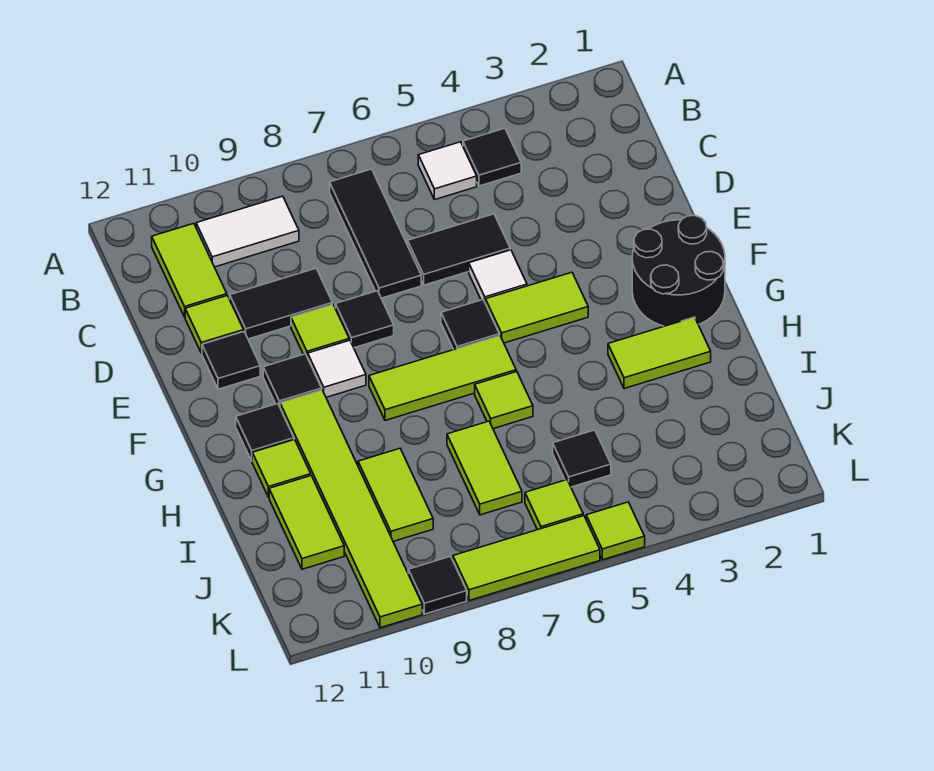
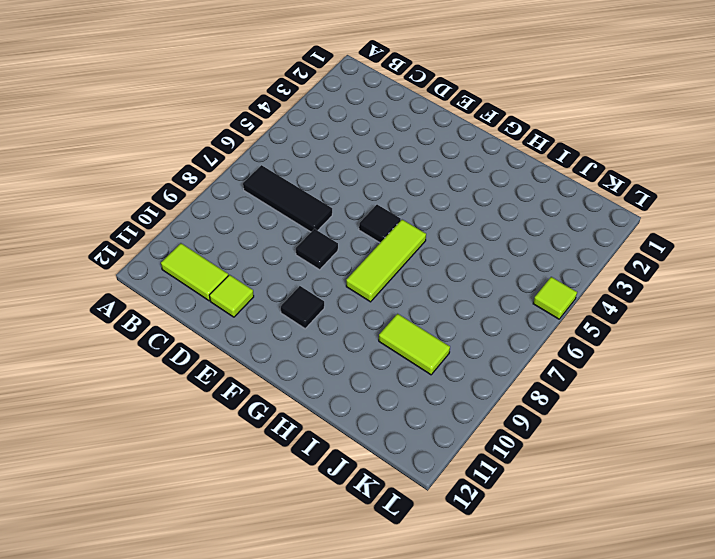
none -> black tile B4 level 1
none -> white tile B5 level 1
none -> white tile B9:B10 level 1
none -> black tile D5:D6 level 1

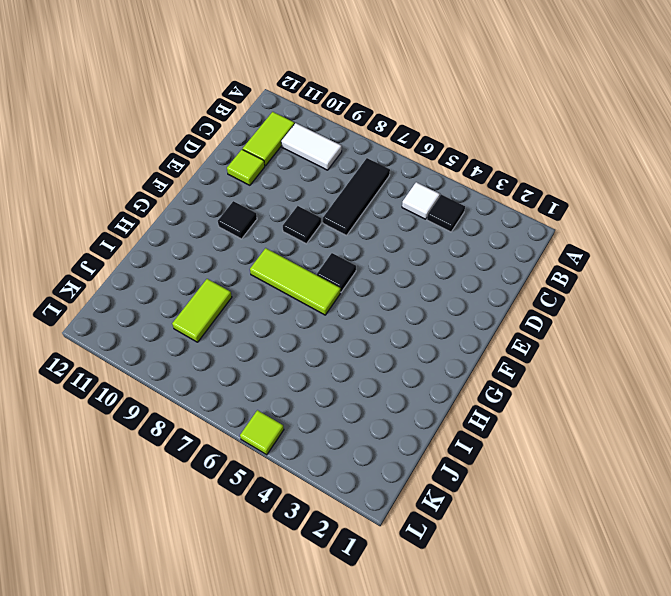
none -> black tile D5:D6 level 1
none -> black tile D9:D10 level 1
none -> white tile E5 level 1
none -> lime tile E9 level 1

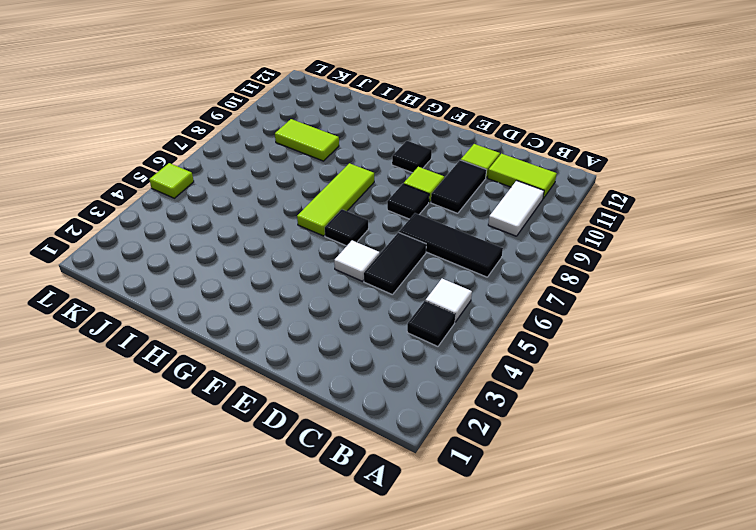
none -> black tile E11 level 1
none -> black round brick F1:G2 level 1
none -> lime tile F4:F5 level 1
none -> white tile F9 level 1

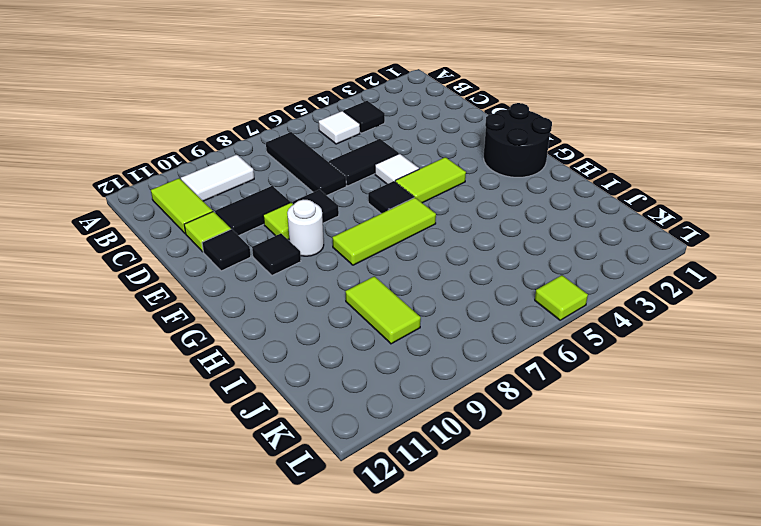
white round brick F9 level 1 -> white tile F9 level 1
none -> lime tile G10:L10 level 1
none -> black tile G11 level 1
none -> lime tile H2:H3 level 1
none -> lime tile H6 level 1

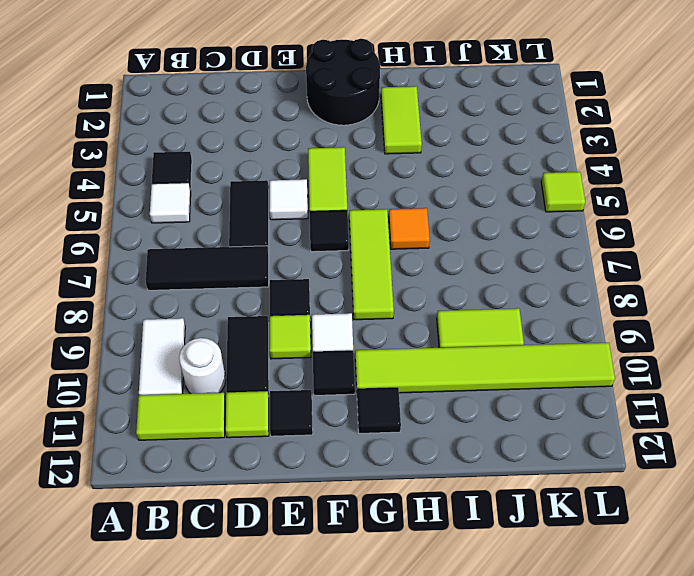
white round brick C10 level 1 -> none
orange tile H6 level 1 -> lime tile H6 level 1
none -> lime tile H11 level 1
none -> lime tile I7:J7 level 1
none -> lime tile I11:J11 level 1
none -> black tile J5 level 1

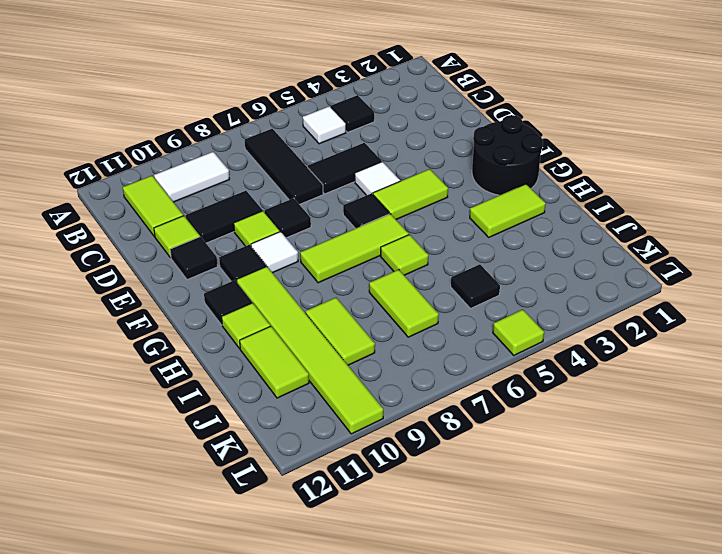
none -> lime tile K6 level 1
none -> lime tile L6:L8 level 1
none -> black tile L9 level 1

